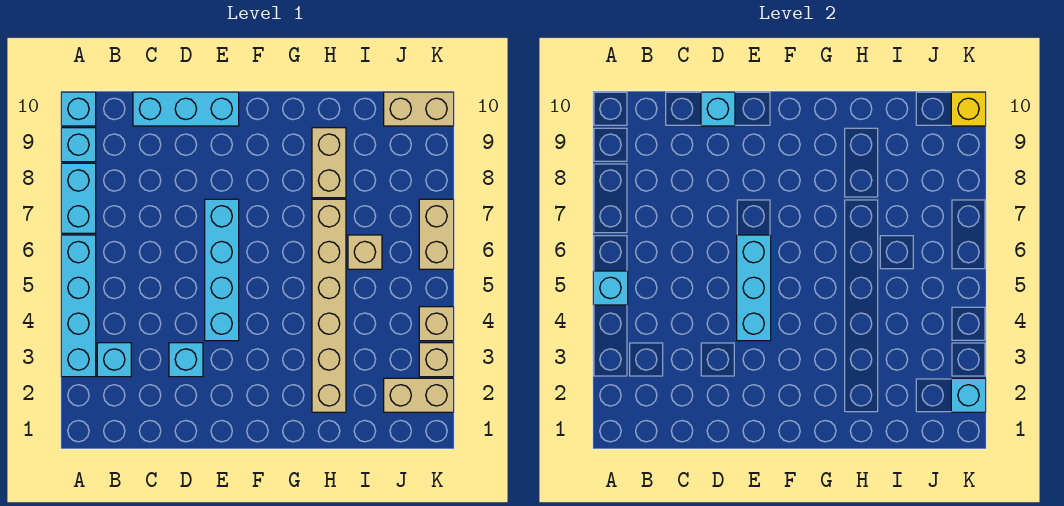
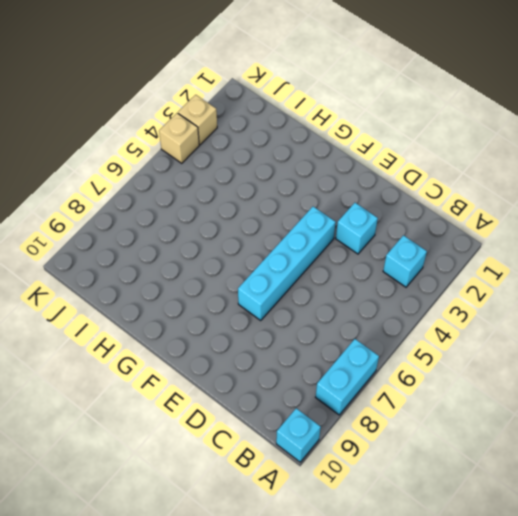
none -> cyan brick A3:A6 level 1
none -> cyan brick A9 level 1
none -> cyan brick C10:E10 level 1

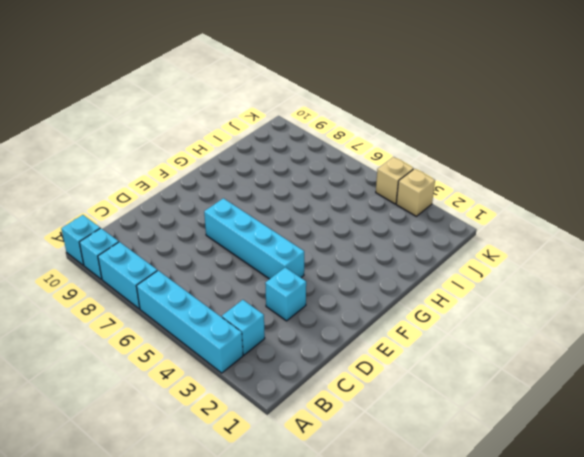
none -> cyan brick C10:E10 level 1
none -> tan brick H2:H7 level 1
none -> tan brick H8:H9 level 1

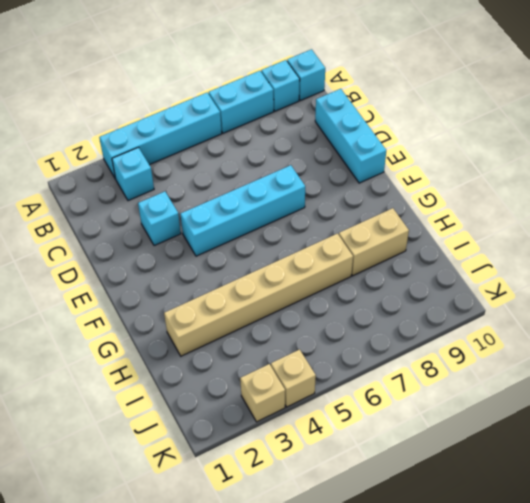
none -> tan brick I6 level 1
none -> tan brick J2:K2 level 1
none -> tan brick J10:K10 level 1

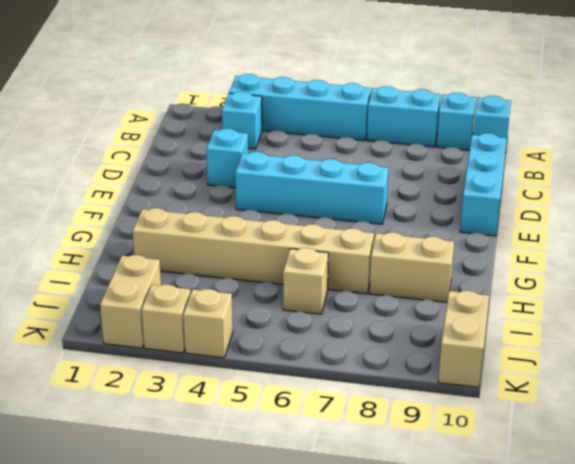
none -> tan brick K6:K7 level 1
none -> cyan brick A5 level 2
none -> cyan brick D10 level 2

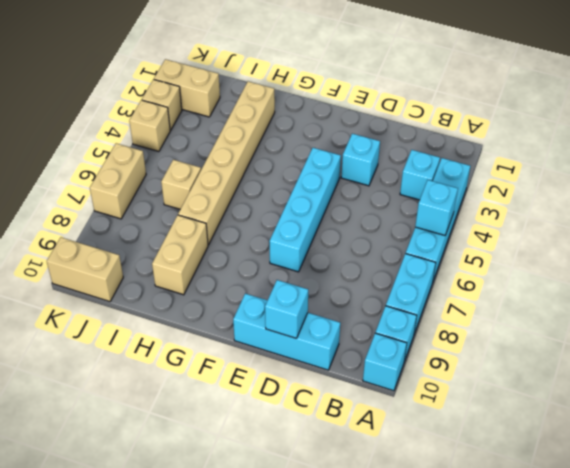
none -> cyan brick E4:E6 level 2
none -> cyan brick K2 level 2
none -> yellow brick K10 level 2

